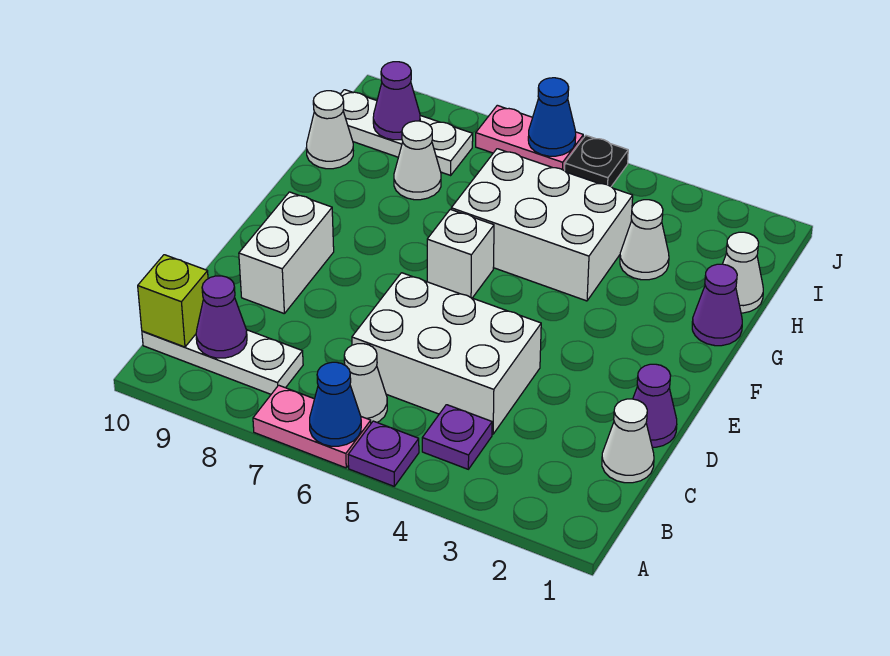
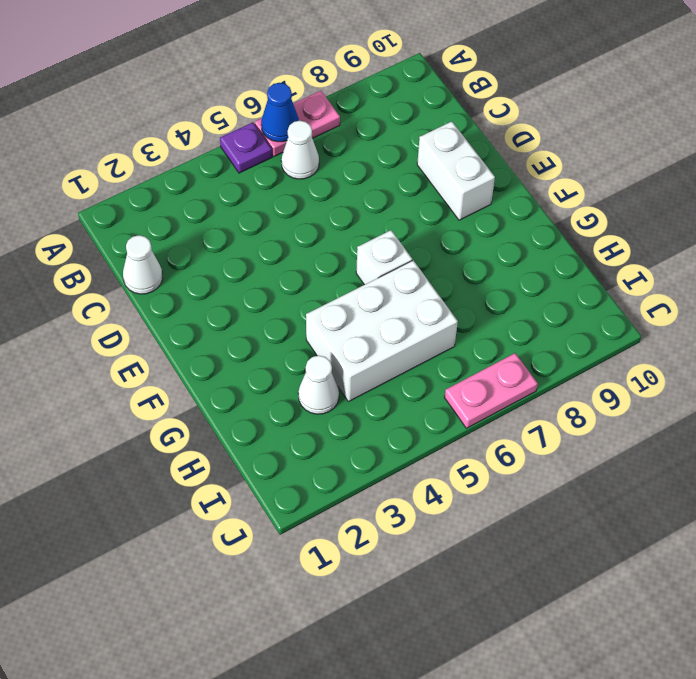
none -> purple plate B4 level 1
none -> white plate B8:B10 level 1
none -> white brick C4:D6 level 1

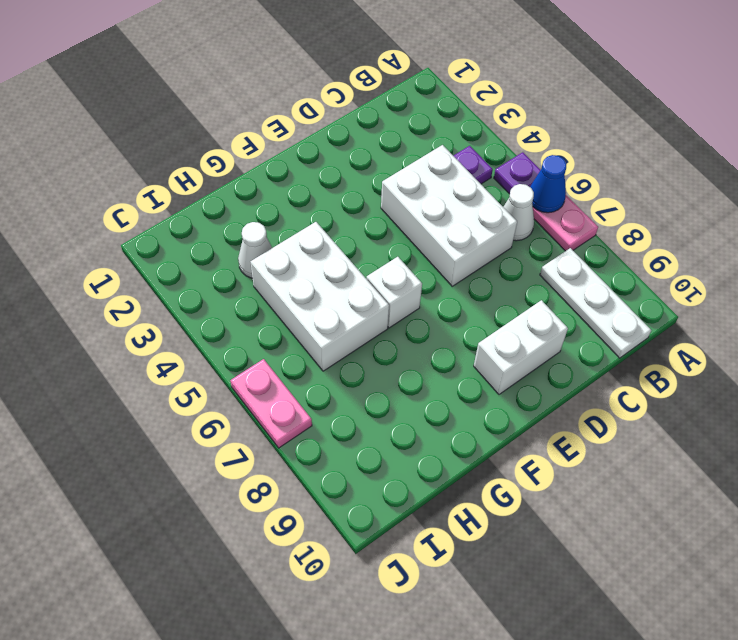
none -> white cone C1 level 1
none -> purple cone D1 level 1
none -> purple cone G1 level 1

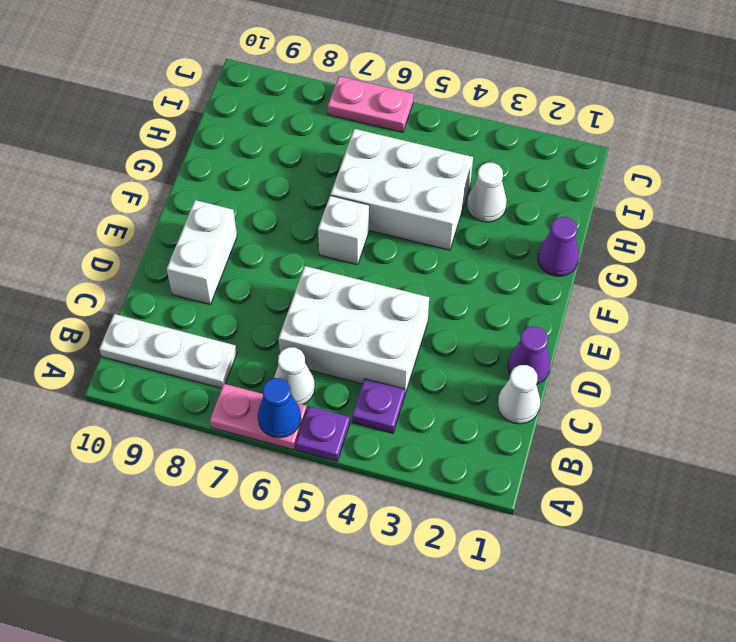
none -> white cone H1 level 1
none -> white cone H8 level 1
none -> white cone H10 level 1

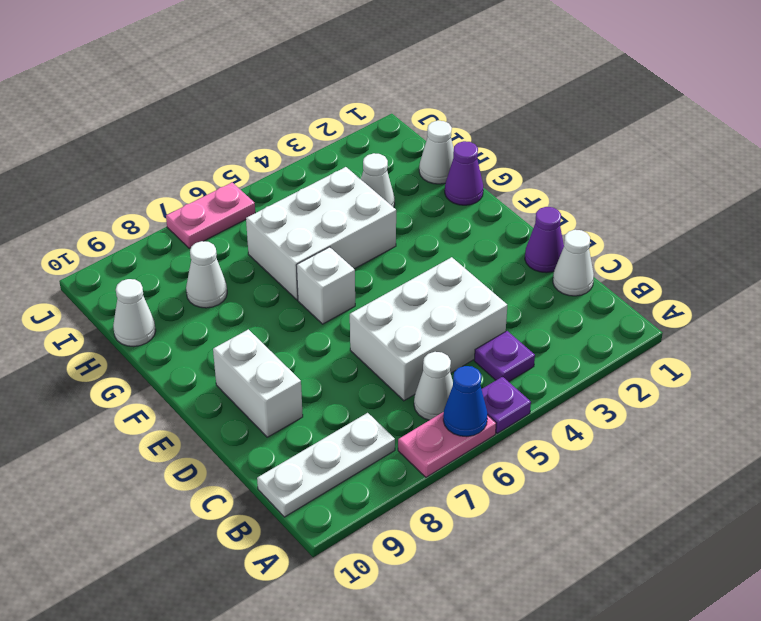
none -> white plate I8:I10 level 1
none -> black plate J5 level 1
none -> purple cone B9 level 2

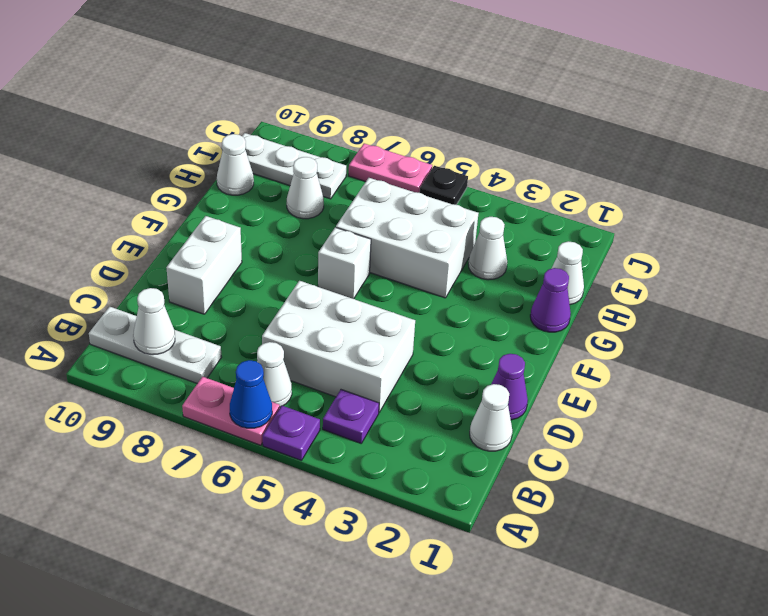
white cone B9 level 2 -> purple cone B9 level 2
none -> lime brick B10 level 2
none -> purple cone I9 level 2
none -> blue cone J6 level 2

